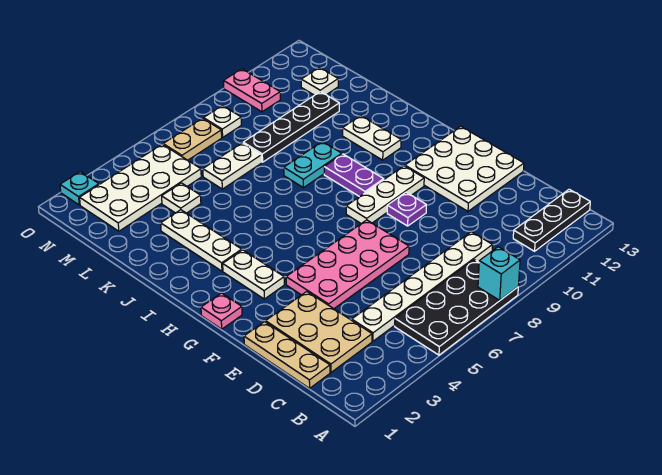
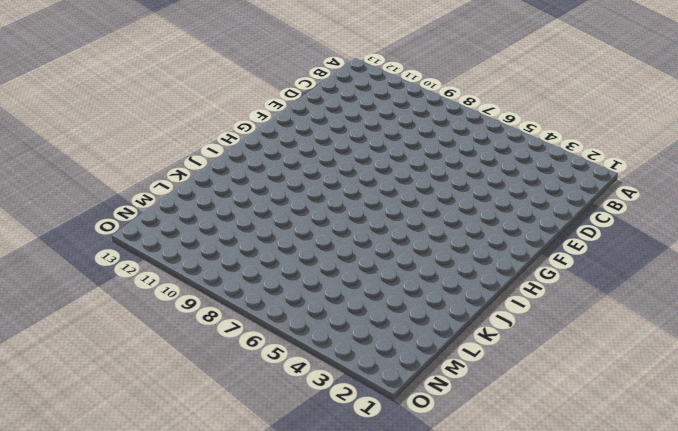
none -> black plate A5:B8 level 1
none -> black plate B11:B13 level 1
none -> tan plate C1:E1 level 1

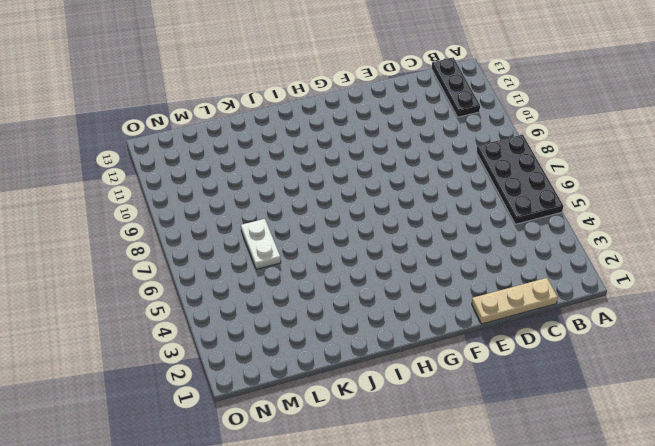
none -> tan plate C2:E3 level 1
none -> white plate C4:C9 level 1
none -> pink plate E4:F7 level 1

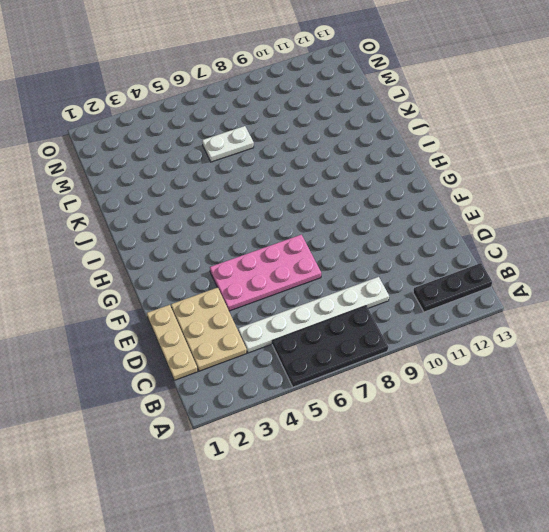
none -> white plate E11:G13 level 1
none -> purple plate F9 level 1
none -> pink plate G1 level 1

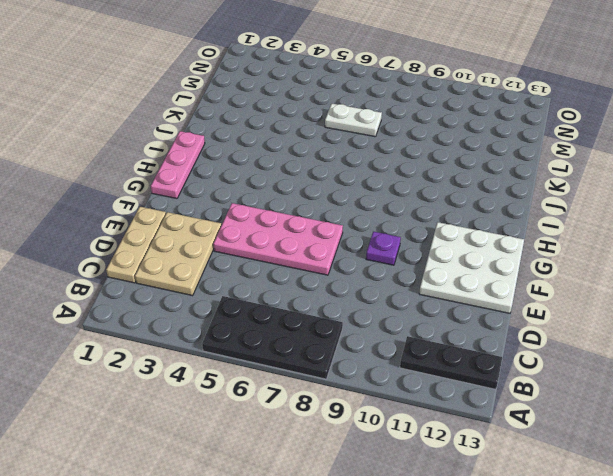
pink plate G1:I1 level 1 -> pink plate G1 level 1
none -> white plate C4:C9 level 1
none -> white plate G3:H3 level 1
none -> white plate G8:G10 level 1

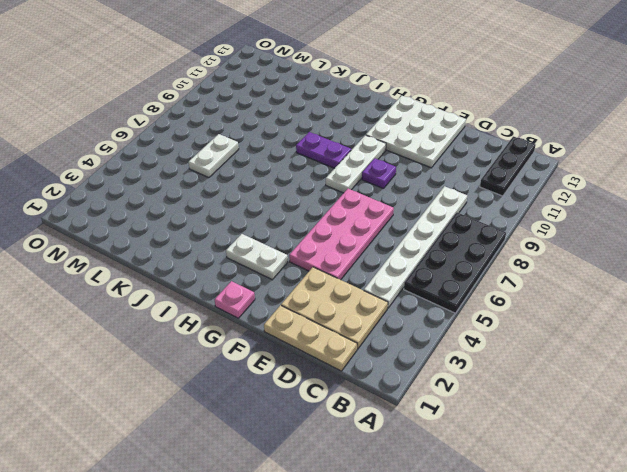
none -> white plate I3:K3 level 1
none -> white plate I11:J11 level 1
none -> cyan plate J8:J9 level 1

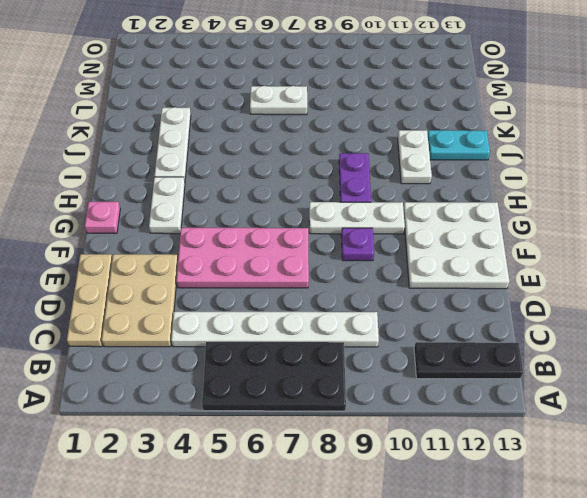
cyan plate J12:J13 level 1 -> cyan plate J8:J9 level 1
none -> white plate L4 level 1
none -> black plate L8:L11 level 1
none -> white plate M2:N5 level 1

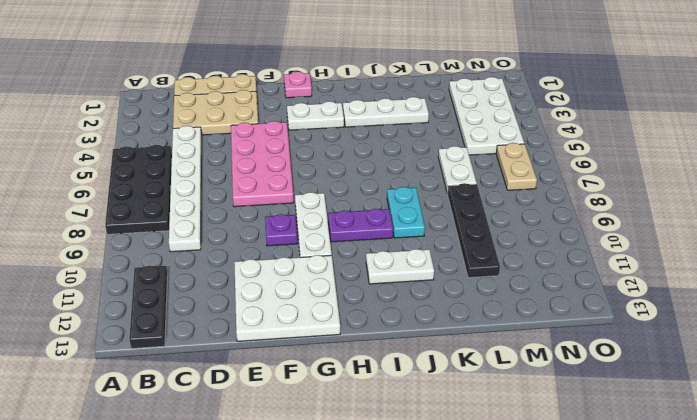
none -> white plate L4 level 1
none -> white plate M12 level 1
none -> white plate N8 level 1

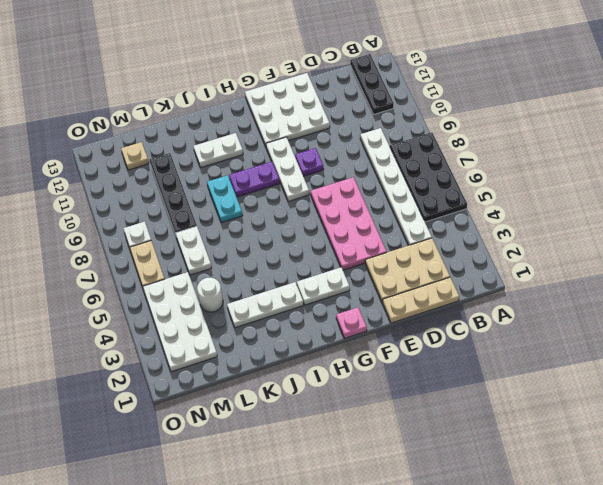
white round brick L4 level 1 -> white plate L4 level 1
tan plate M12 level 1 -> white plate M12 level 1
none -> pink plate N10:O10 level 1
none -> cyan plate O2 level 1
none -> cyan brick A8 level 2

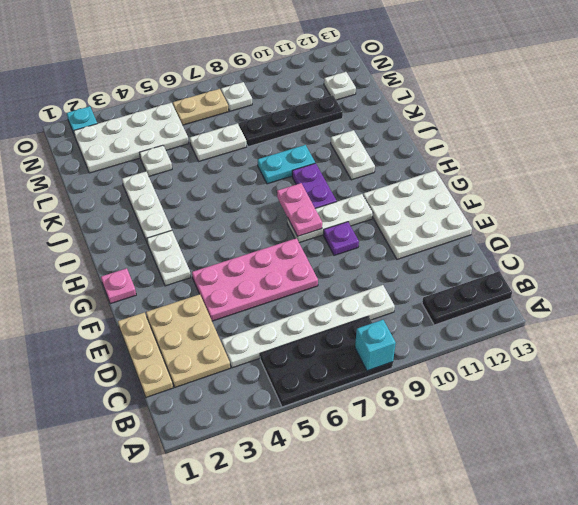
pink plate G8:H8 level 2 -> pink plate N10:O10 level 1

